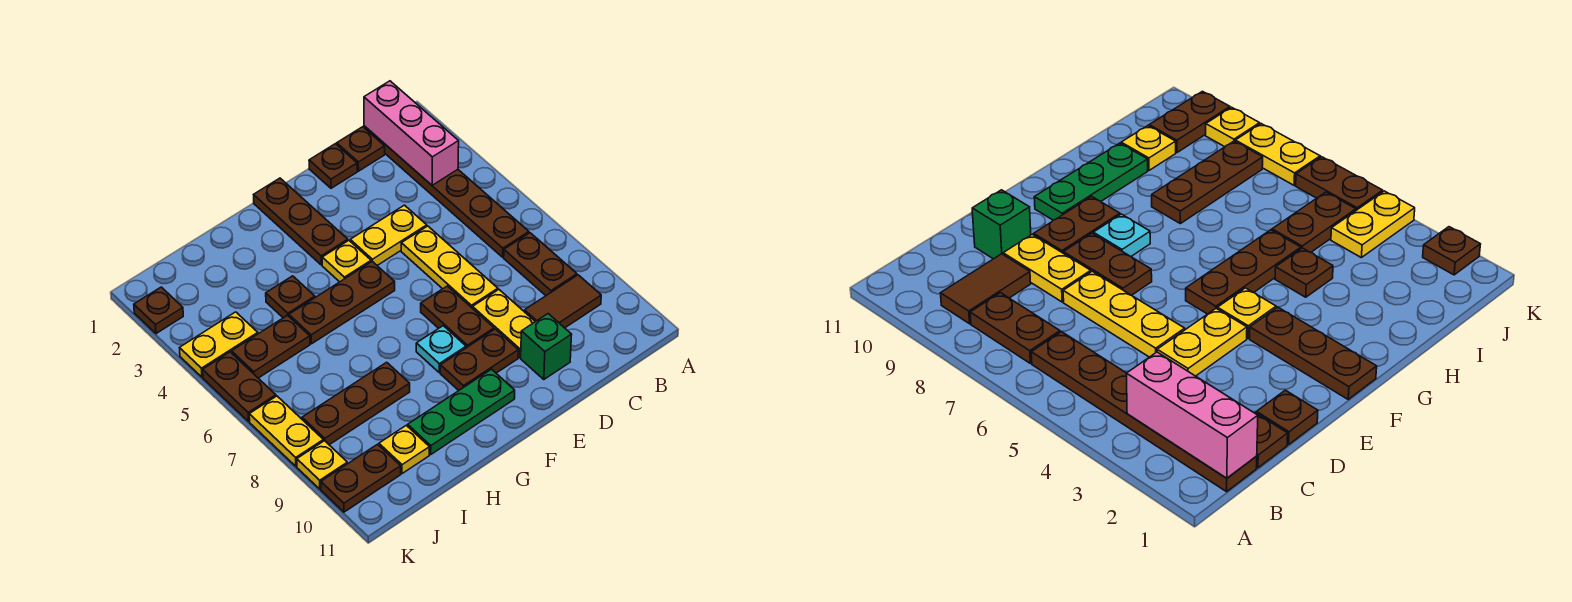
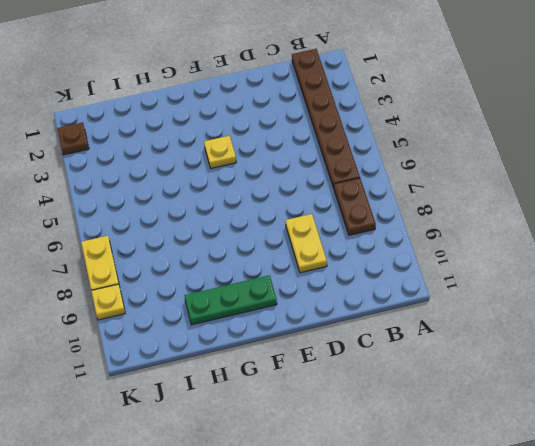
none -> brown tile B9:C9 level 1
none -> brown plate C1 level 1
none -> brown plate D1 level 1

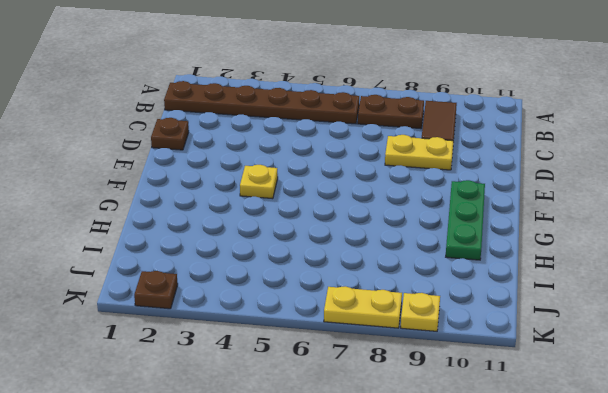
none -> brown plate C1 level 1
none -> yellow plate D4:E4 level 1
none -> yellow plate D5:D7 level 1

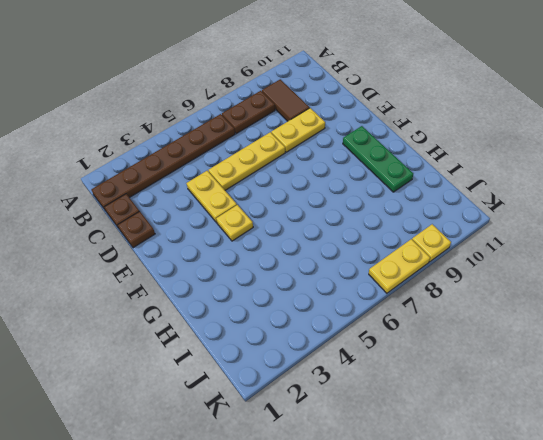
none -> green brick D10 level 1
none -> brown plate E7:E8 level 1
none -> brown plate E9:F9 level 1

